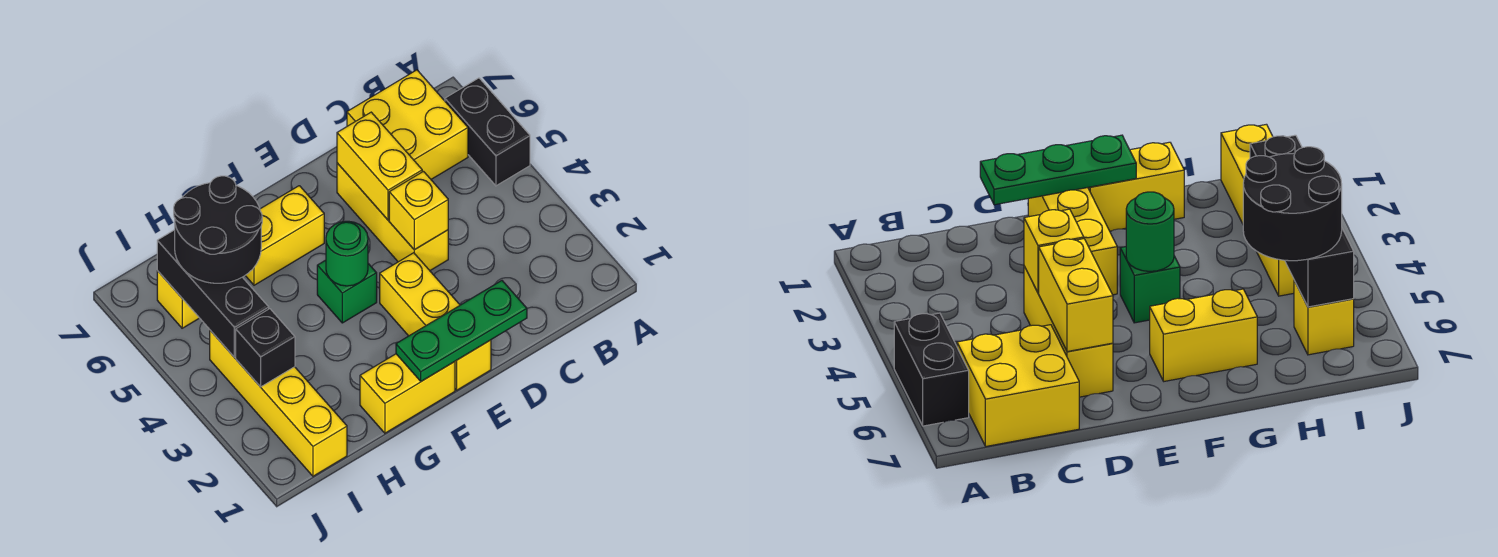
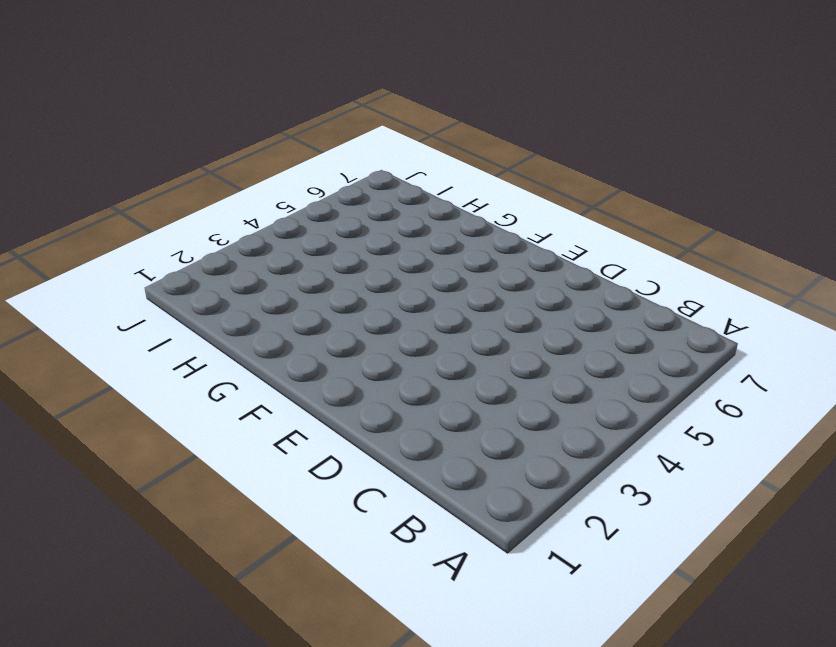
none -> black brick A5:A6 level 1
none -> yellow brick B6:C7 level 1
none -> yellow brick D4:D6 level 1

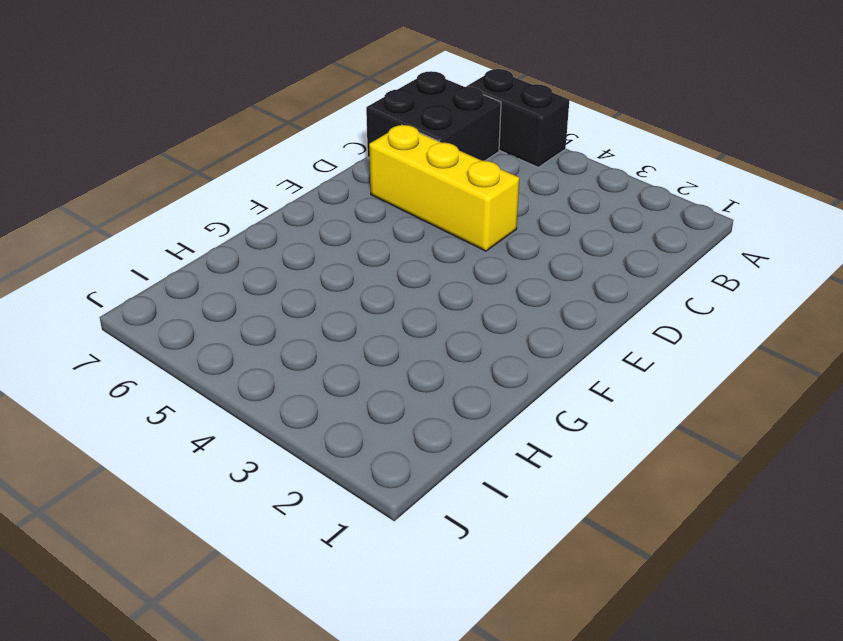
black brick B6:C7 level 1 -> yellow brick B6:C7 level 1
none -> yellow brick E1:E3 level 1
none -> yellow brick F1:G1 level 1
none -> green brick F4 level 1

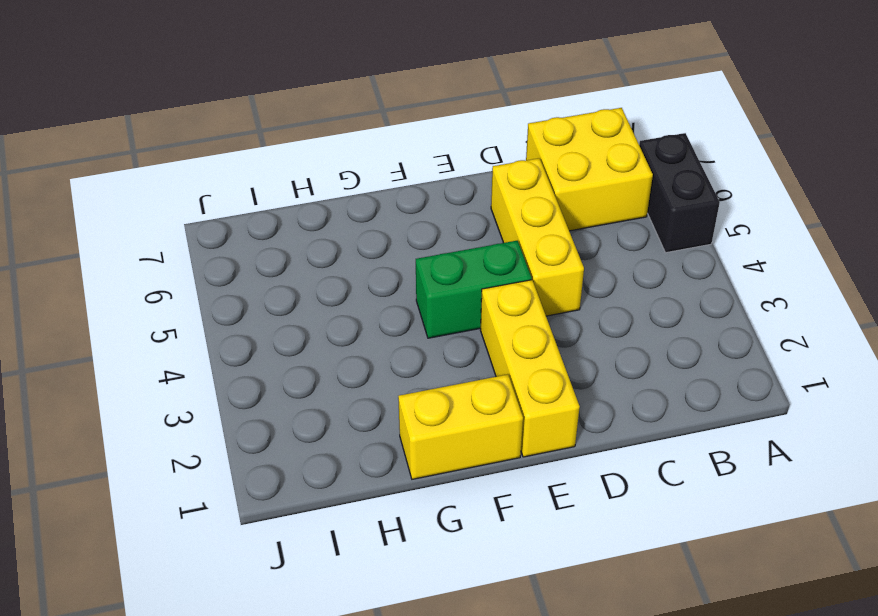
green brick E4:F4 level 1 -> green brick F4 level 1
none -> yellow brick F6:G6 level 1
none -> yellow brick I1:I4 level 1
none -> yellow brick I6 level 1

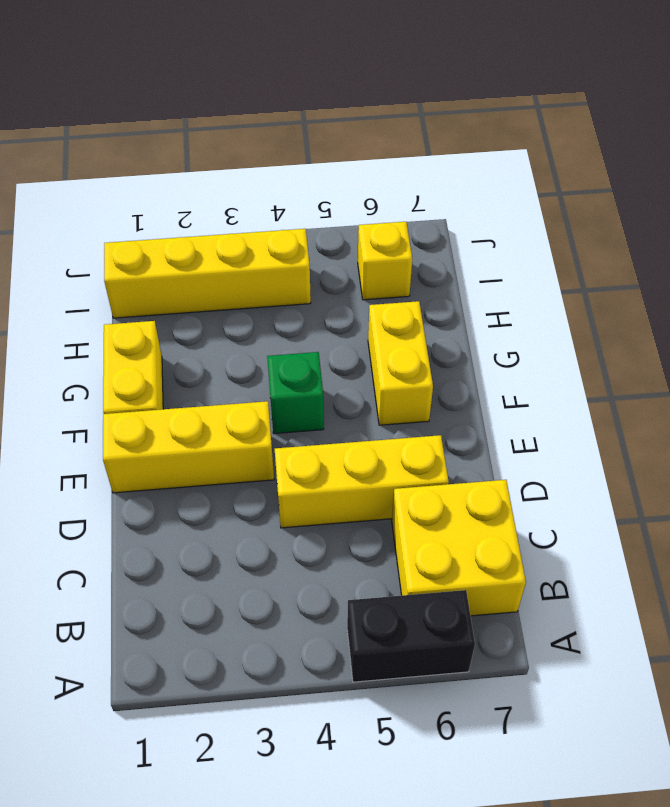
none -> green plate D1:F1 level 2
none -> yellow brick D4 level 2
none -> yellow brick D5:D6 level 2

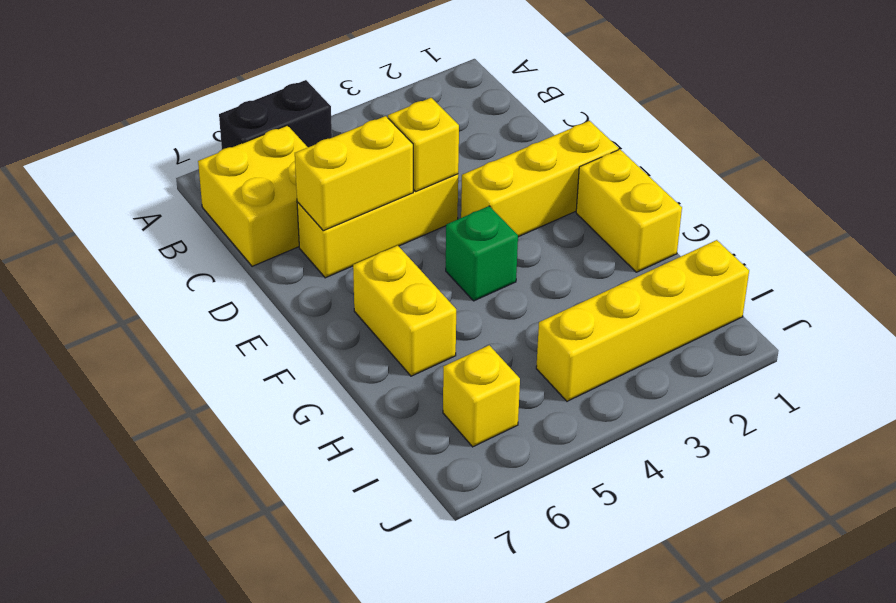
none -> green plate D1:F1 level 2
none -> green round brick F4 level 2
none -> black brick I3 level 2

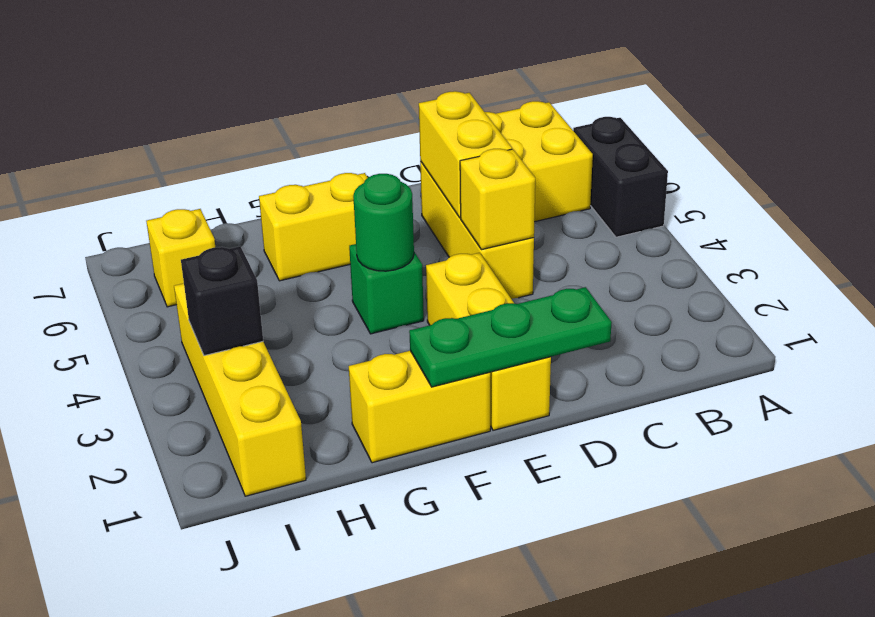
none -> black brick I4:I6 level 2
none -> black round brick H5:I6 level 3

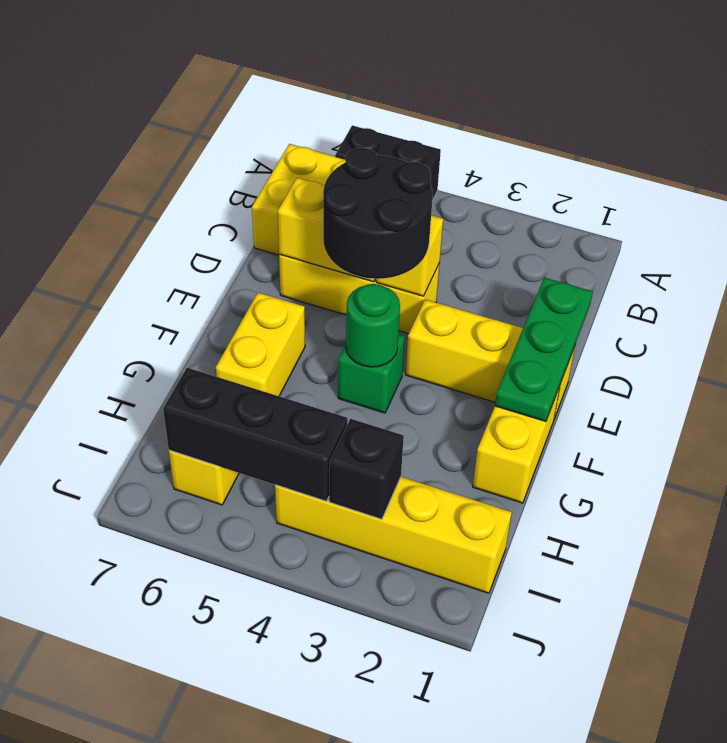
black round brick D4:E5 level 3 -> black round brick H5:I6 level 3

